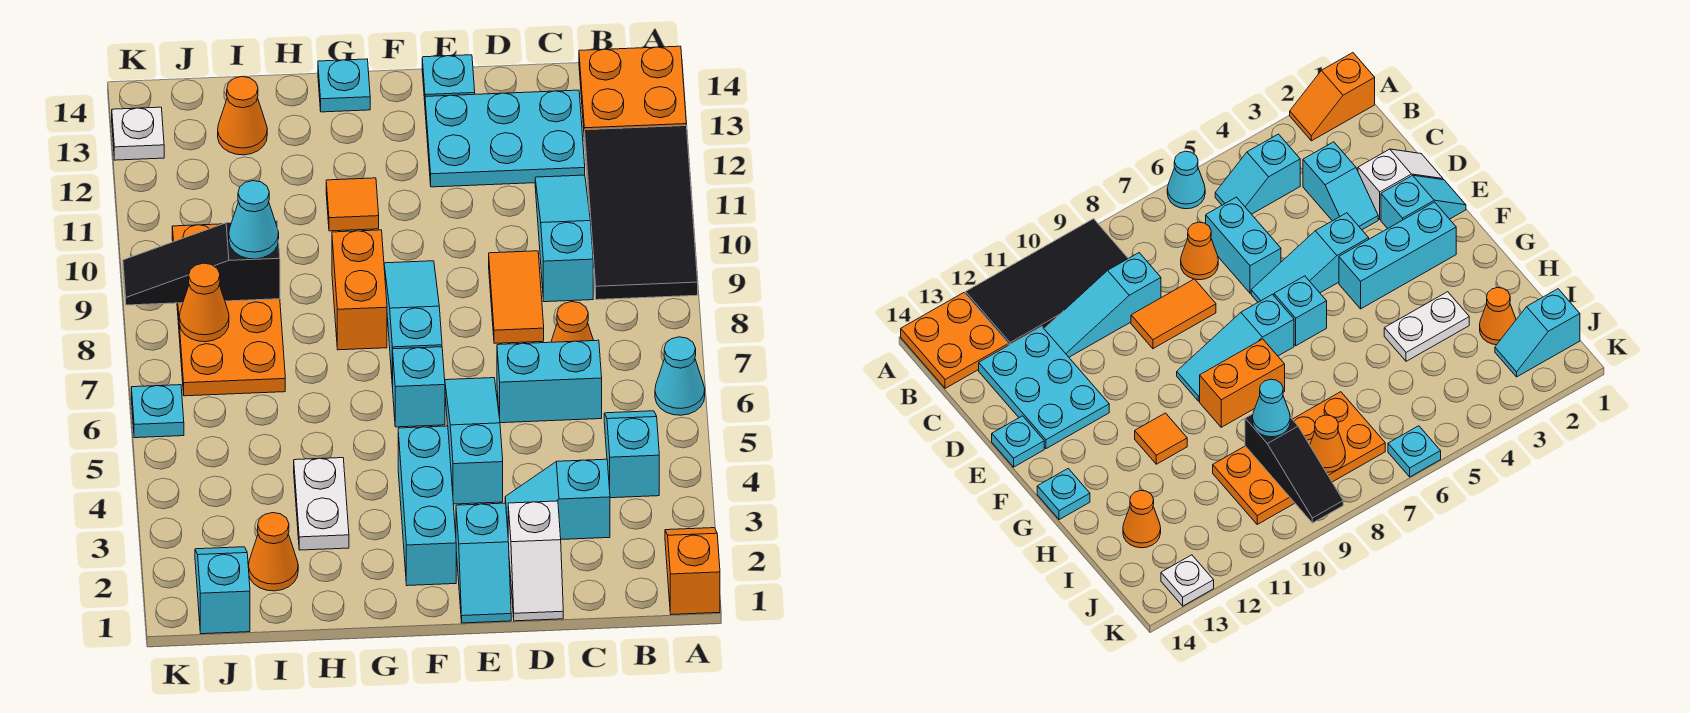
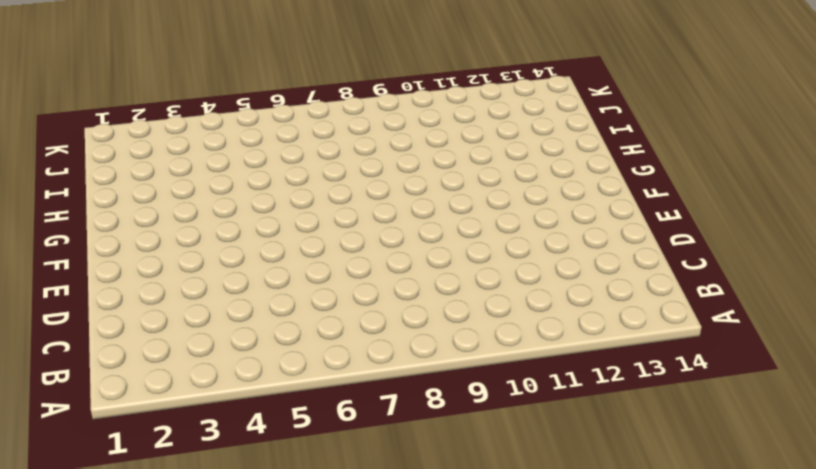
none -> orange slope A1:A2 level 1 top 1
none -> cyan cone A6 level 1
none -> black tile A9:B12 level 1
none -> orange plate A13:B14 level 1

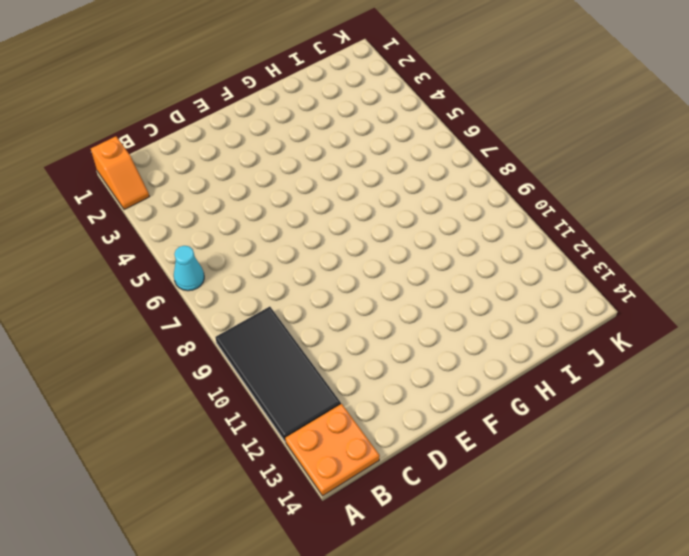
none -> cyan slope B4:B5 level 1 top 4
none -> cyan slope C3:D3 level 1 top C
none -> cyan brick C6:D6 level 1
none -> orange cone C7 level 1

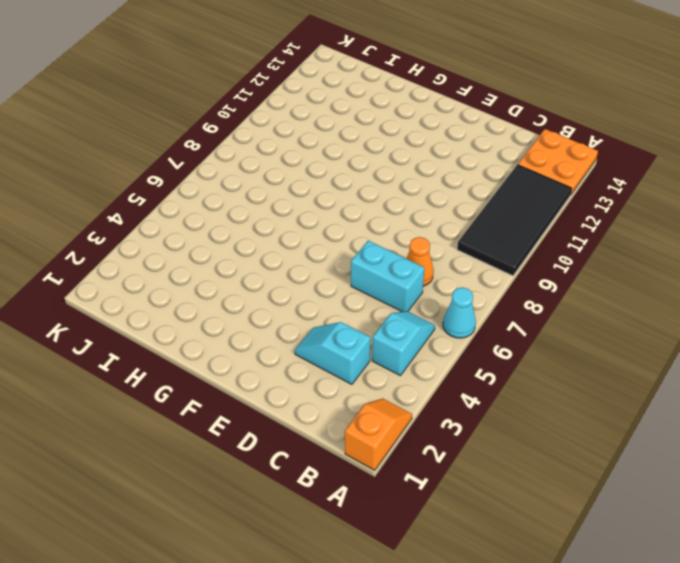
none -> cyan slope C9:C11 level 1 top 9
none -> cyan plate C12:E13 level 1
none -> white slope D1:D2 level 1 top 2
none -> orange tile D8:D9 level 1

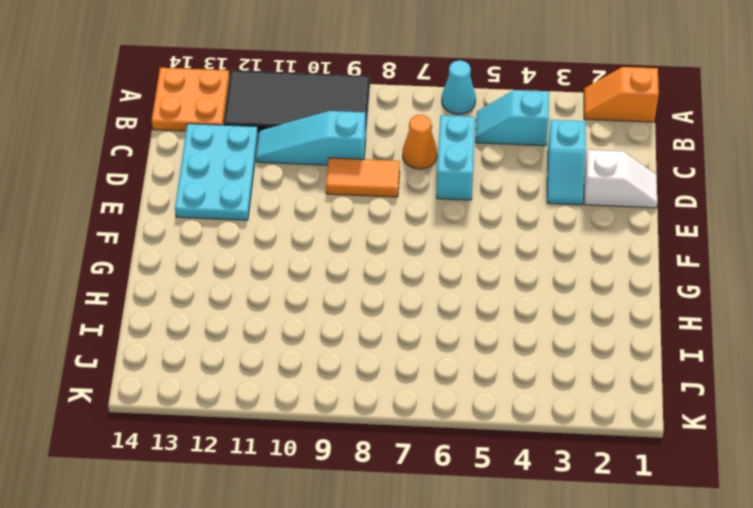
none -> cyan slope E1:E2 level 1 top 2
none -> cyan slope E4:E6 level 1 top 4
none -> cyan plate E14 level 1
none -> cyan brick F2:F4 level 1

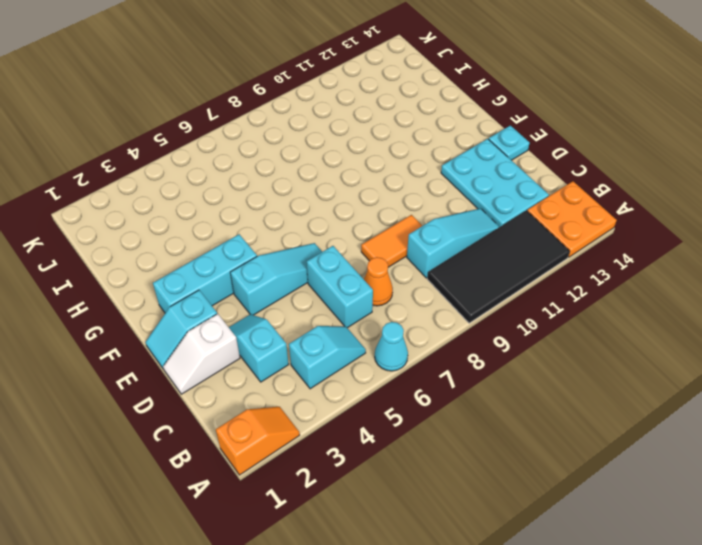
none -> cyan brick F6 level 1
none -> cyan slope F7:F9 level 1 top 7
none -> orange brick G8:G9 level 1
none -> orange tile G11 level 1

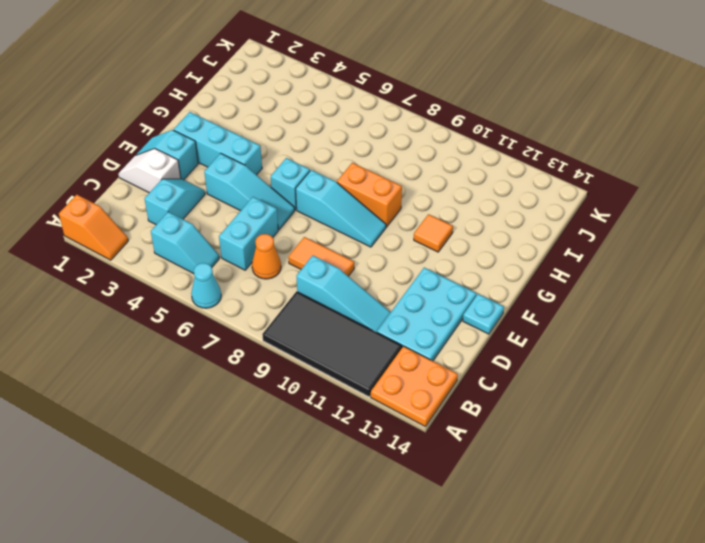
none -> cyan plate G14 level 1
none -> white plate H3:H4 level 1
none -> orange cone I2 level 1
none -> orange plate I7:J10 level 1

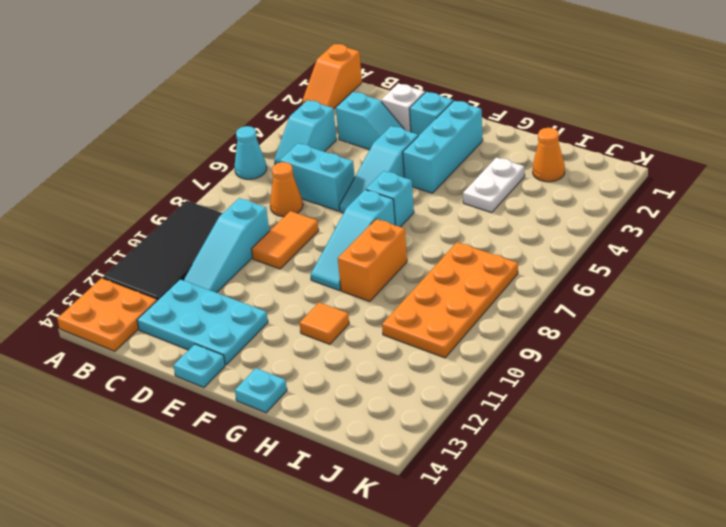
none -> orange cone I13 level 1
none -> cyan slope J1:J2 level 1 top 1
none -> cyan plate K6 level 1
none -> white plate K13 level 1

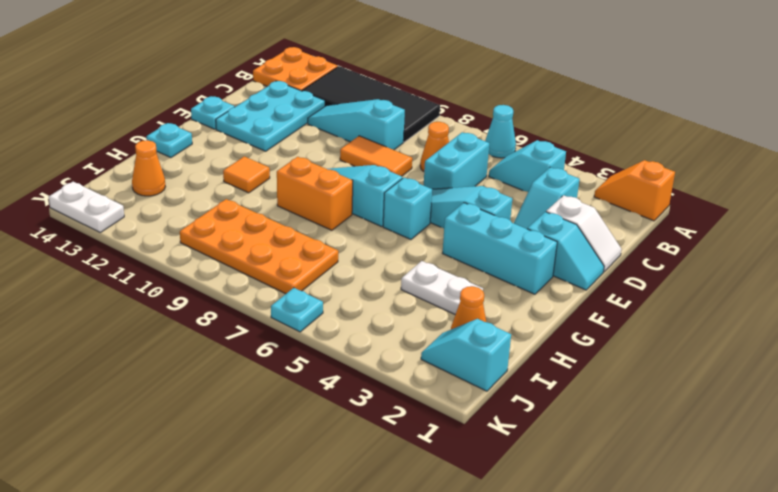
white plate K13:K14 level 1 -> white plate K13 level 1
none -> black slope I9:K9 level 2 top I
none -> orange cone J8 level 2
none -> cyan cone I9 level 3

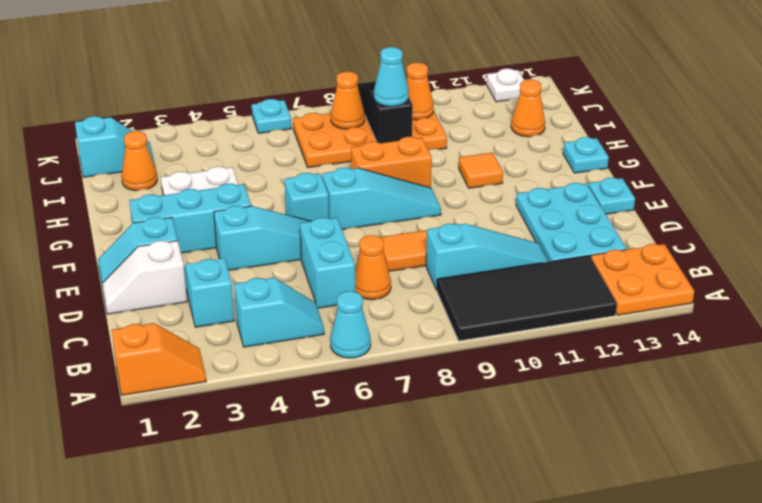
orange cone J10 level 2 -> none

